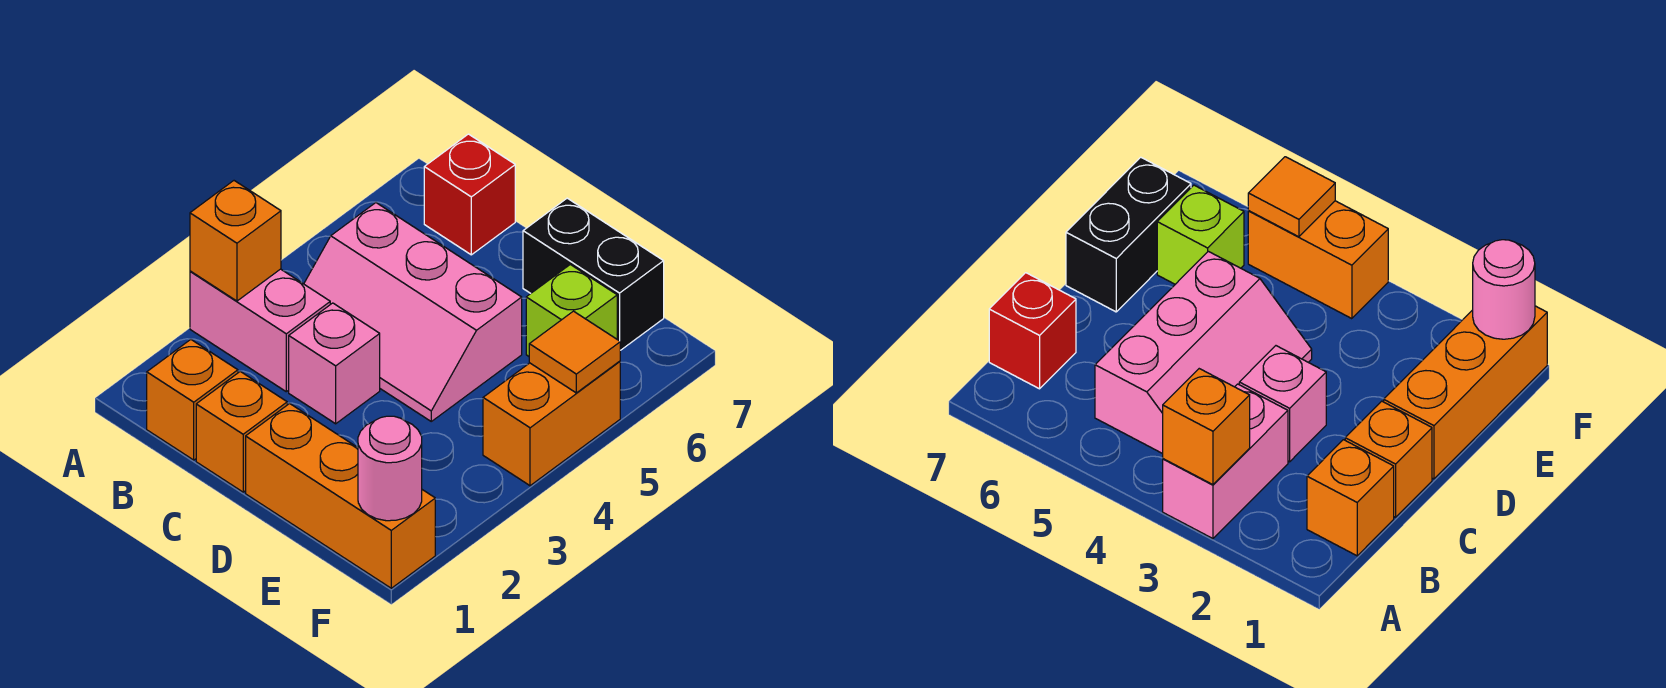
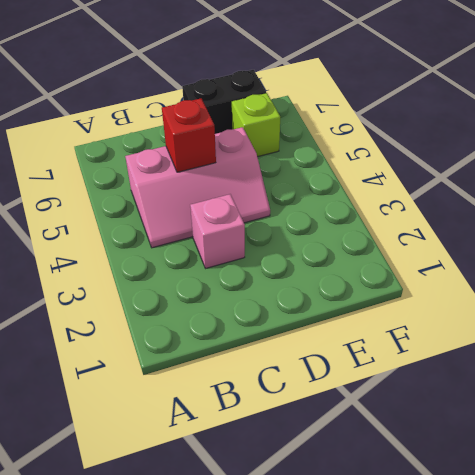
red brick C5 level 2 -> red brick B7 level 1
none -> pink brick A3:B3 level 1
none -> orange brick B1 level 1
none -> orange brick C1 level 1

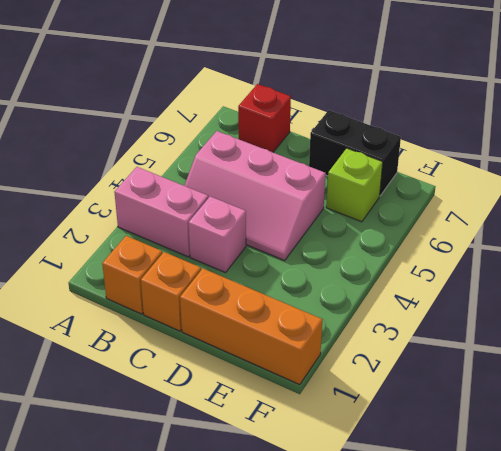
none -> orange brick F4:F5 level 1
none -> orange brick A3 level 2
none -> pink round brick F1 level 2

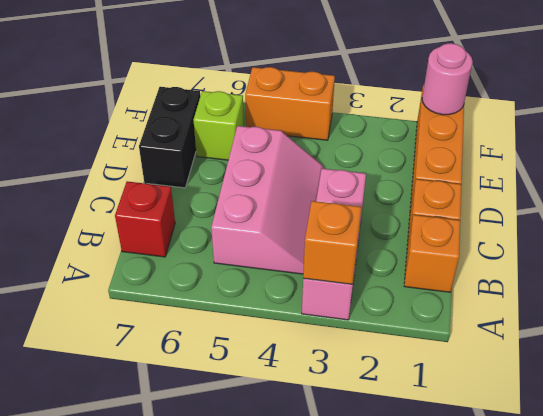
none -> orange tile F5 level 2

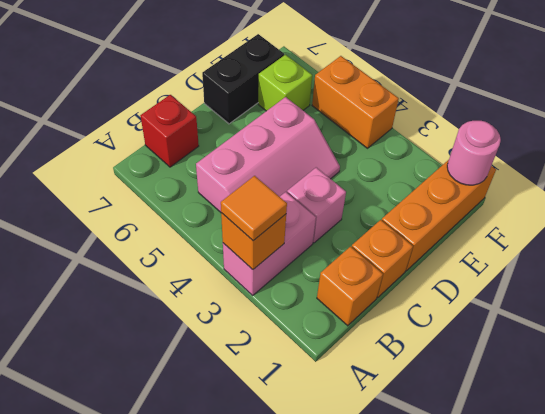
orange tile A3 level 3 -> orange tile F5 level 2

